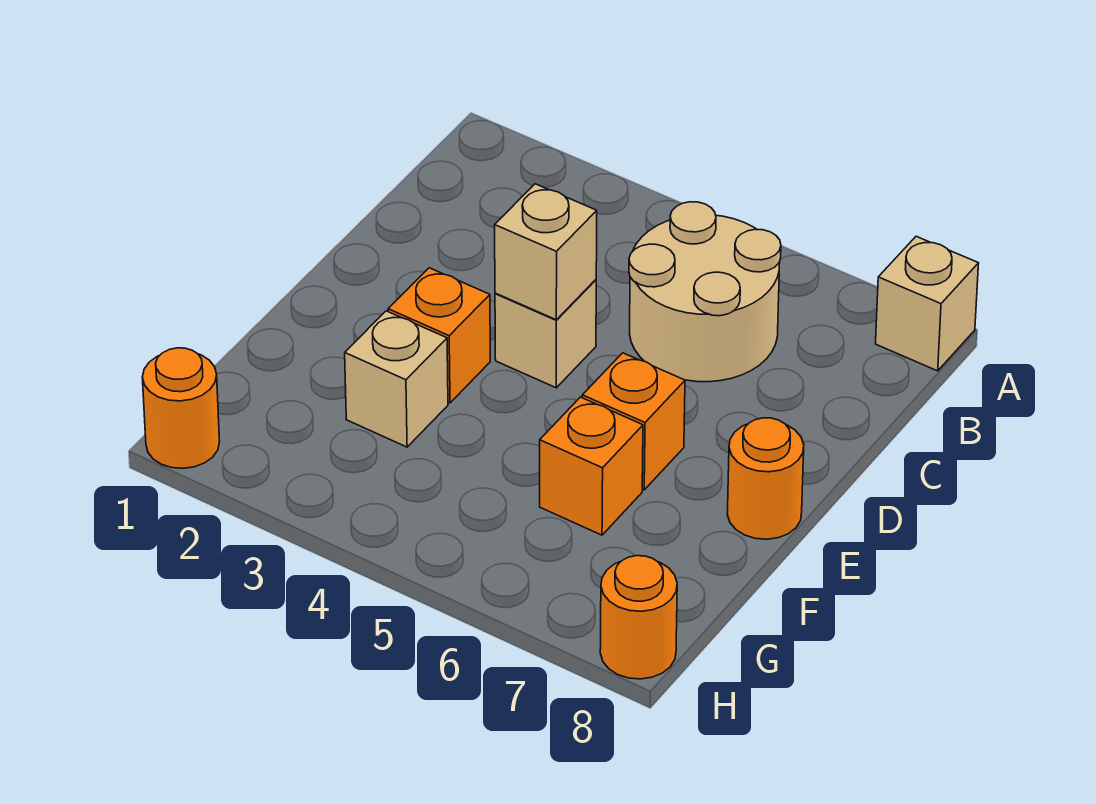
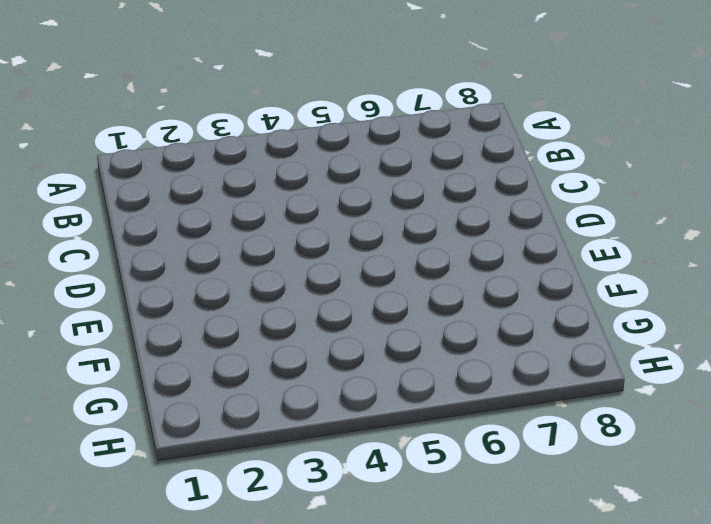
none -> tan brick A8 level 1
none -> tan round brick B5:C6 level 1

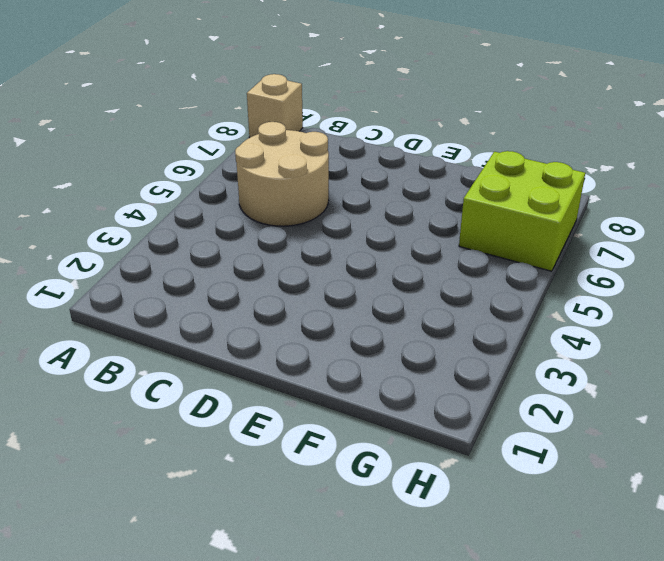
lime brick G6:H7 level 1 -> none
none -> tan brick D4 level 1
none -> orange brick E3 level 1

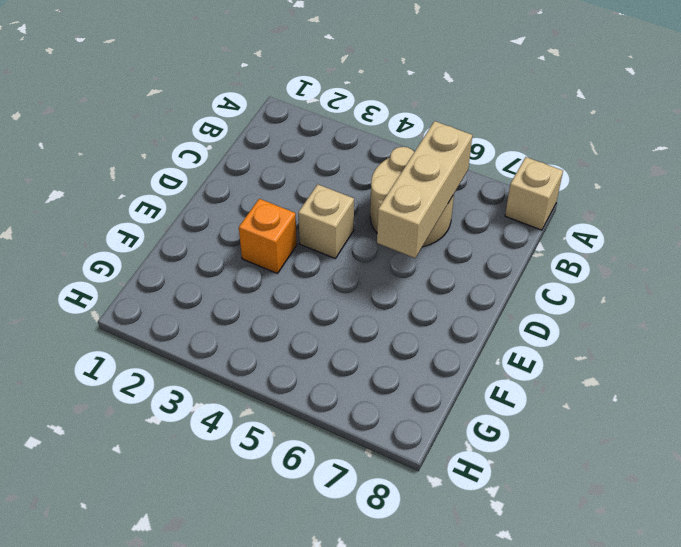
tan brick B6:D6 level 2 -> none
none -> orange brick E6 level 1
none -> orange round brick E8 level 1

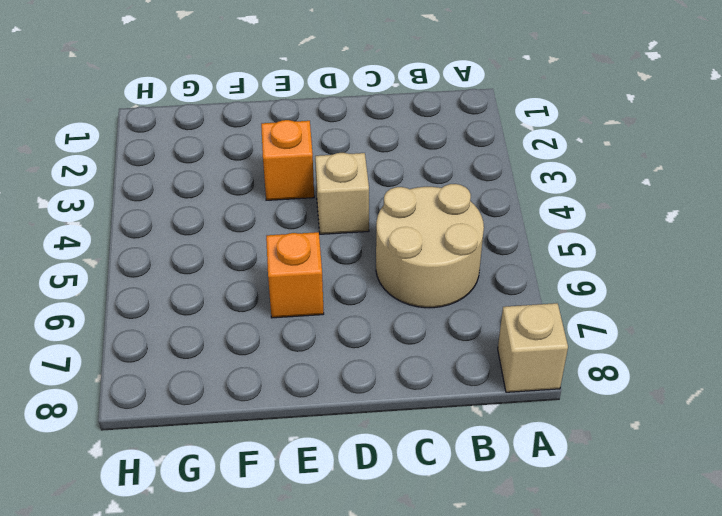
none -> orange round brick E8 level 1
none -> tan brick F3 level 1

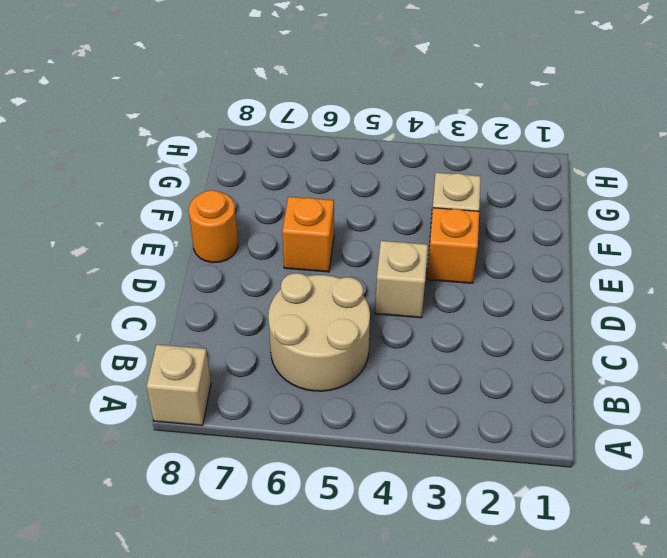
none -> orange brick F6 level 1
none -> orange round brick H1 level 1

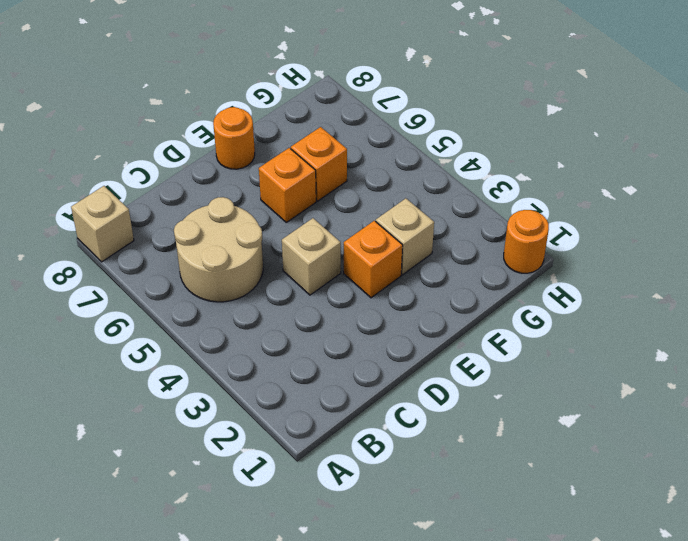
none -> orange round brick H8 level 1
none -> tan brick D4 level 2

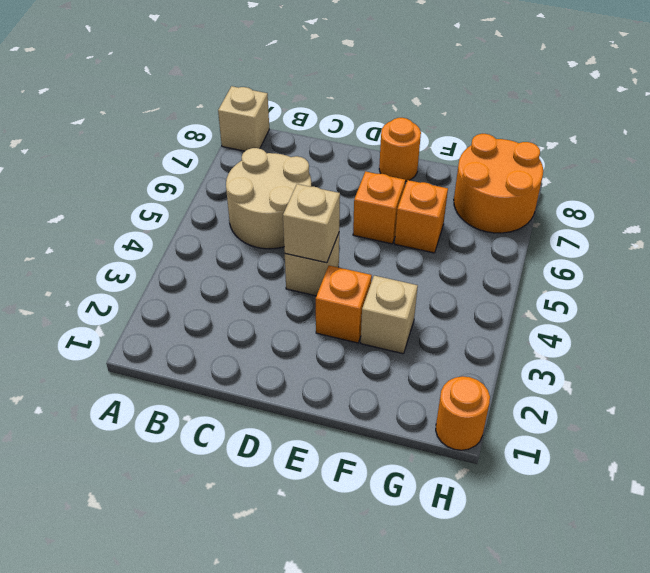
orange round brick G7:H8 level 1 -> orange round brick H8 level 1

